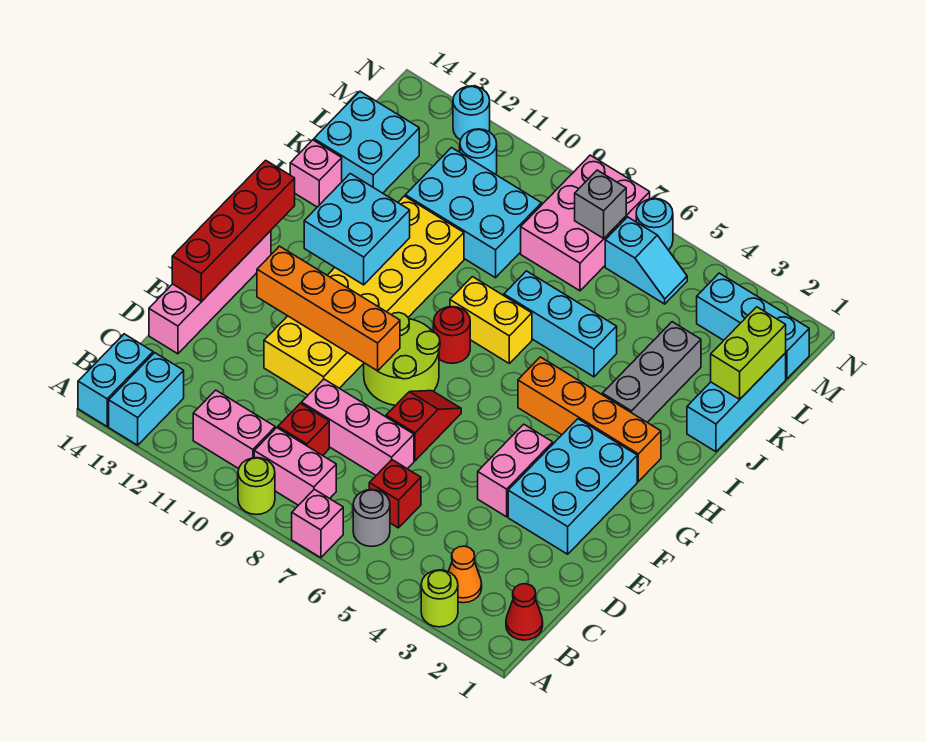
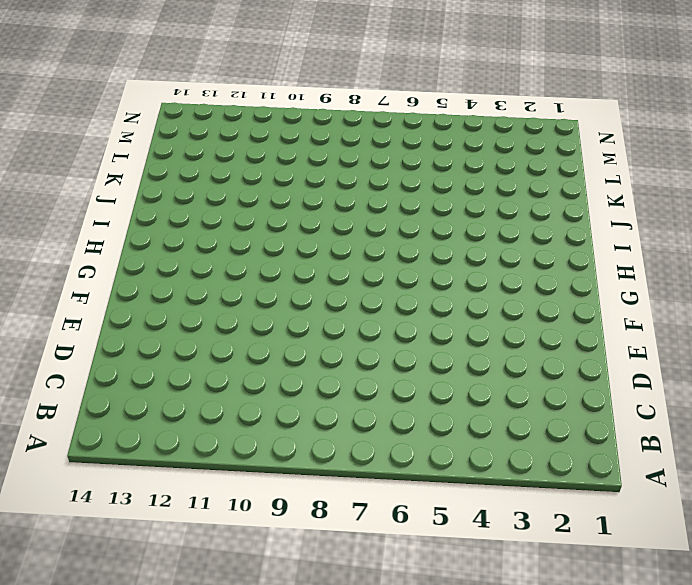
none -> lime round brick A3 level 1
none -> pink brick A7 level 1
none -> lime round brick A9 level 1
none -> cyan brick A13:B13 level 1

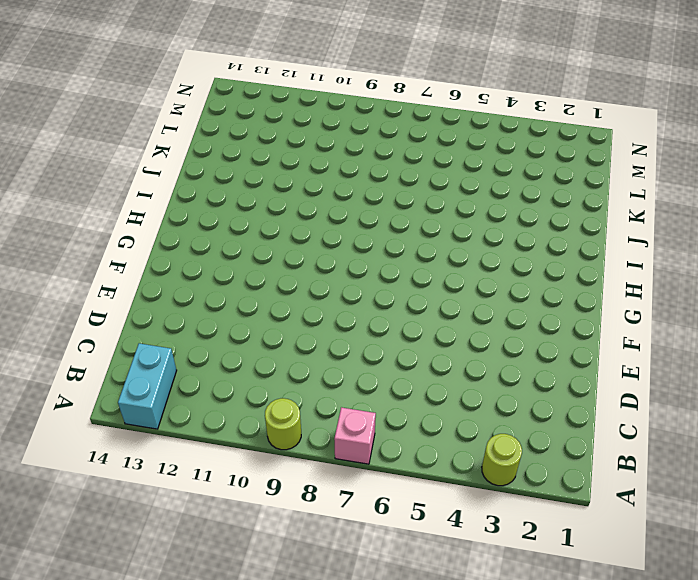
none -> cyan brick A14:B14 level 1
none -> red cone B1 level 1
none -> orange cone B3 level 1
none -> grey round brick B6 level 1

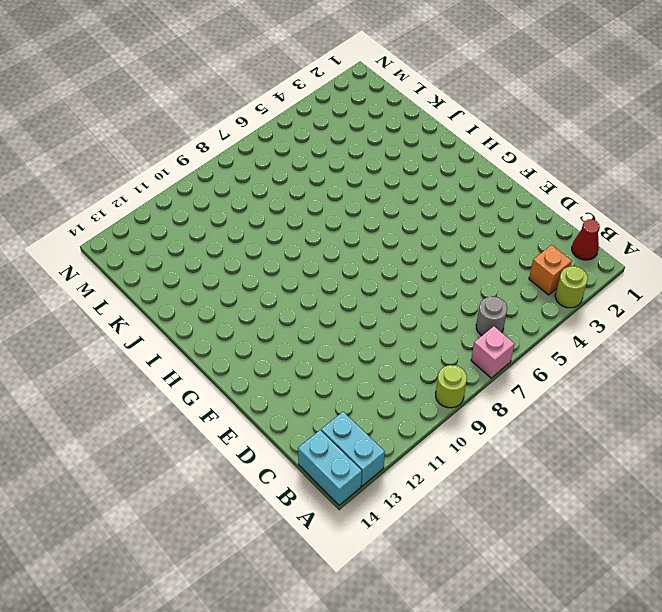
orange brick B3 level 1 -> orange cone B3 level 1
none -> pink brick B8:B9 level 1
none -> pink brick B10:B11 level 1
none -> red brick C6 level 1
none -> red brick C9 level 1

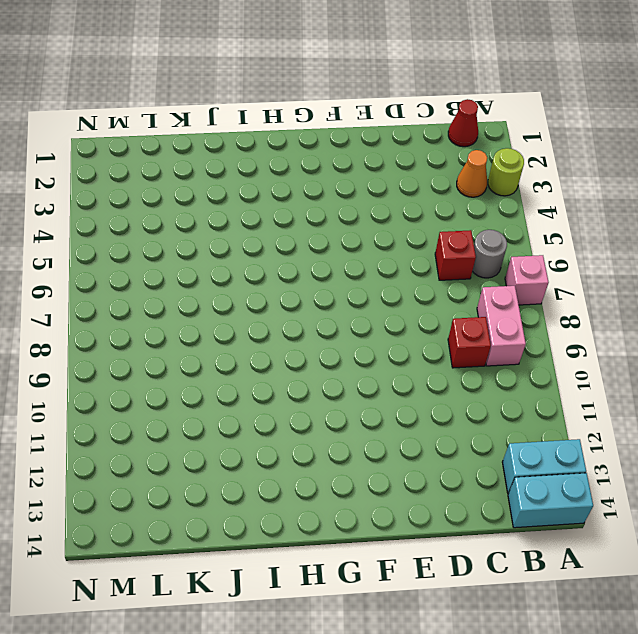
none -> lime round brick A9 level 1
none -> pink brick B10:B11 level 1
none -> pink brick D7:D9 level 1
none -> pink brick D14:G14 level 1

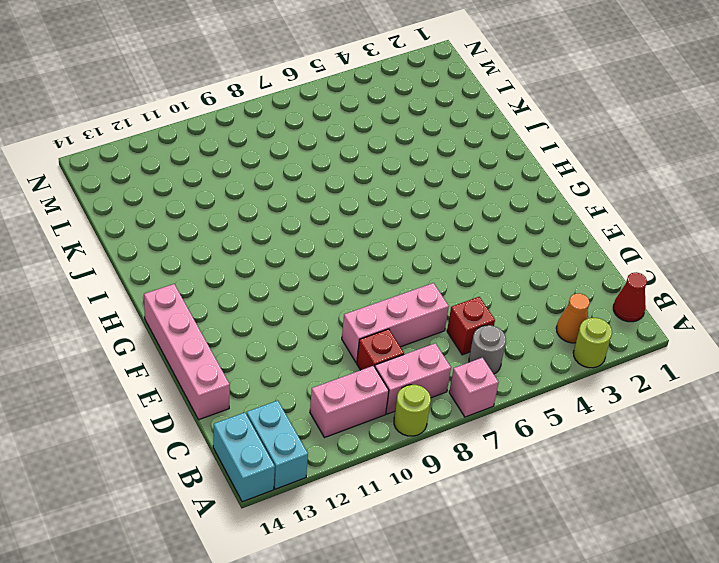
none -> cyan brick E2:G3 level 1
none -> pink brick E4:F4 level 1
none -> red slope E7:F7 level 1 top E
none -> yellow brick E10:J11 level 1

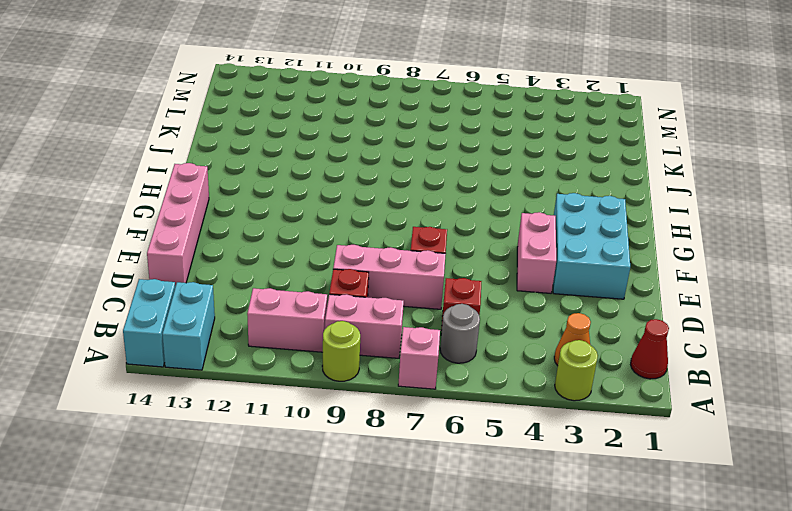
none -> yellow brick E10:J11 level 1
none -> lime round brick F8:G9 level 1
none -> orange brick H2:H5 level 1
none -> red round brick H8 level 1

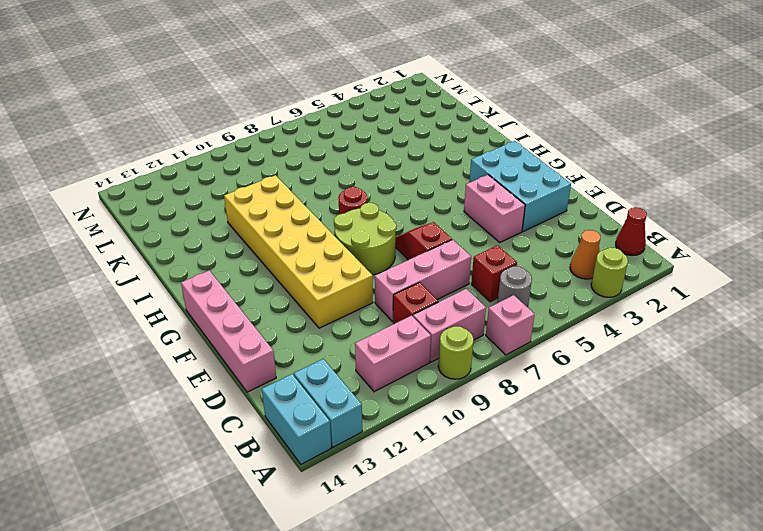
none -> orange brick H2:H5 level 1
none -> grey brick I3:K3 level 1
none -> yellow brick I7:I8 level 1
none -> cyan brick J1:L1 level 1

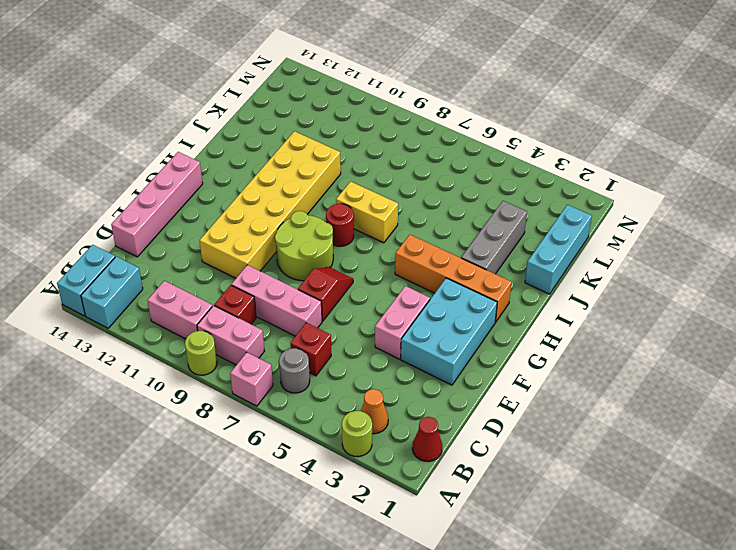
none -> cyan brick J5:J7 level 1
none -> pink brick J14 level 1
none -> cyan brick K9:L11 level 1
none -> cyan brick K13:L14 level 1

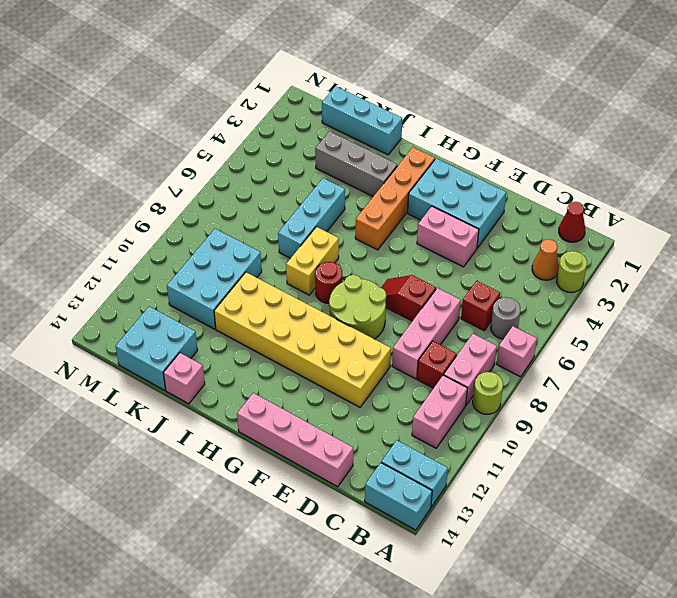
none -> pink brick L7:N8 level 1
none -> cyan brick M1:M3 level 1
none -> cyan slope M5:M6 level 1 top 6
none -> cyan round brick M11 level 1

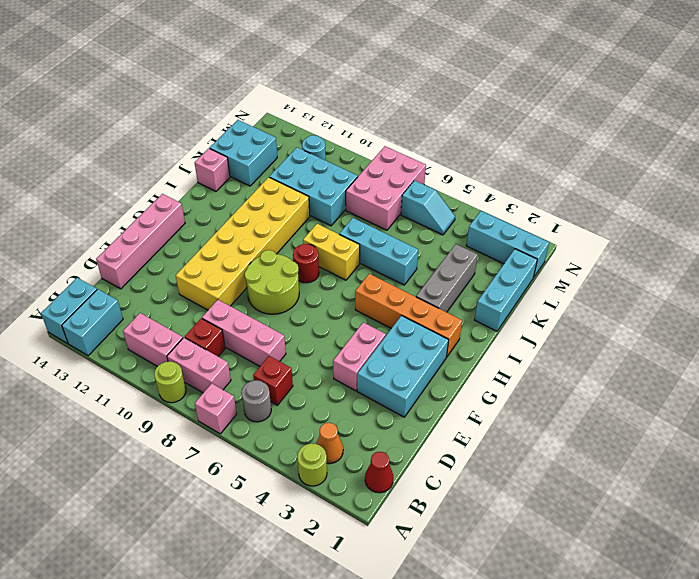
none -> red slope E7:F7 level 1 top E
none -> cyan round brick N6 level 1
none -> cyan round brick N12 level 1
none -> red brick E14:H14 level 2

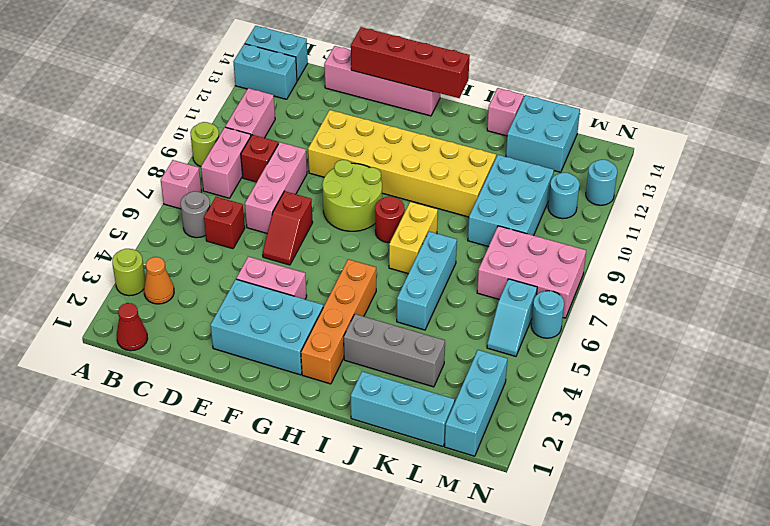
red slope E6:E7 level 1 top 7 -> red slope E7:F7 level 1 top E
none -> orange brick F9:F12 level 2
none -> cyan brick H11:I12 level 2
none -> lime brick K1:L1 level 2
none -> grey brick M7 level 2

